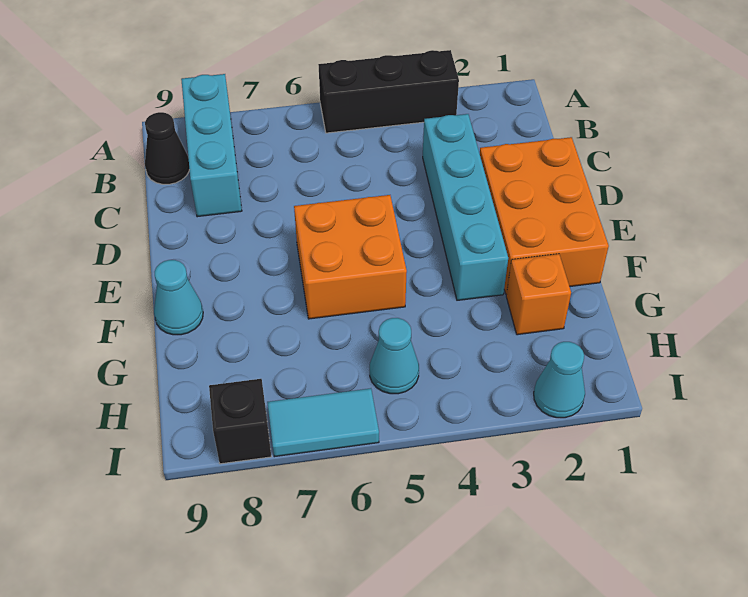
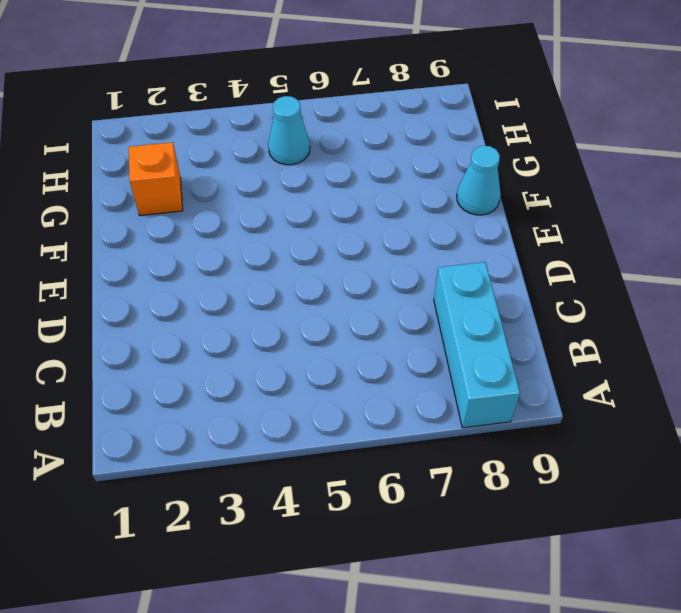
none -> black brick A3:A5 level 1
none -> black cone B9 level 1
none -> cyan brick C3:F3 level 1

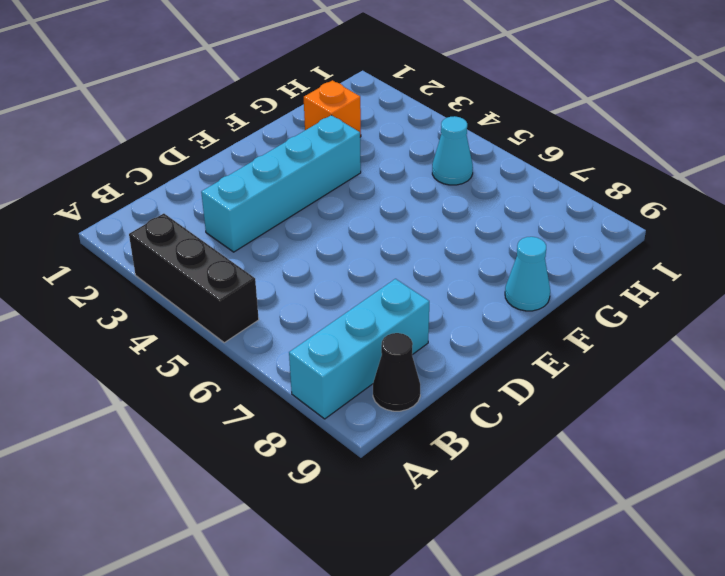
none -> orange brick D1:F2 level 1
none -> orange brick E5:F6 level 1
none -> cyan cone I2 level 1

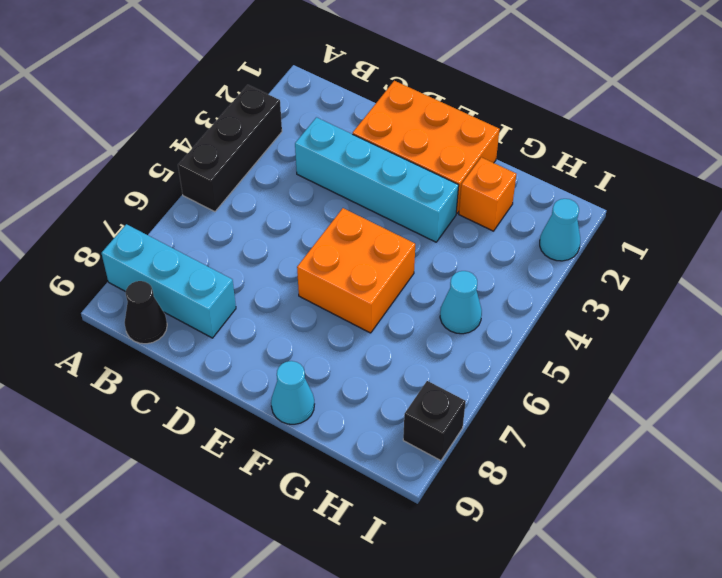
none -> cyan tile I6:I7 level 1

